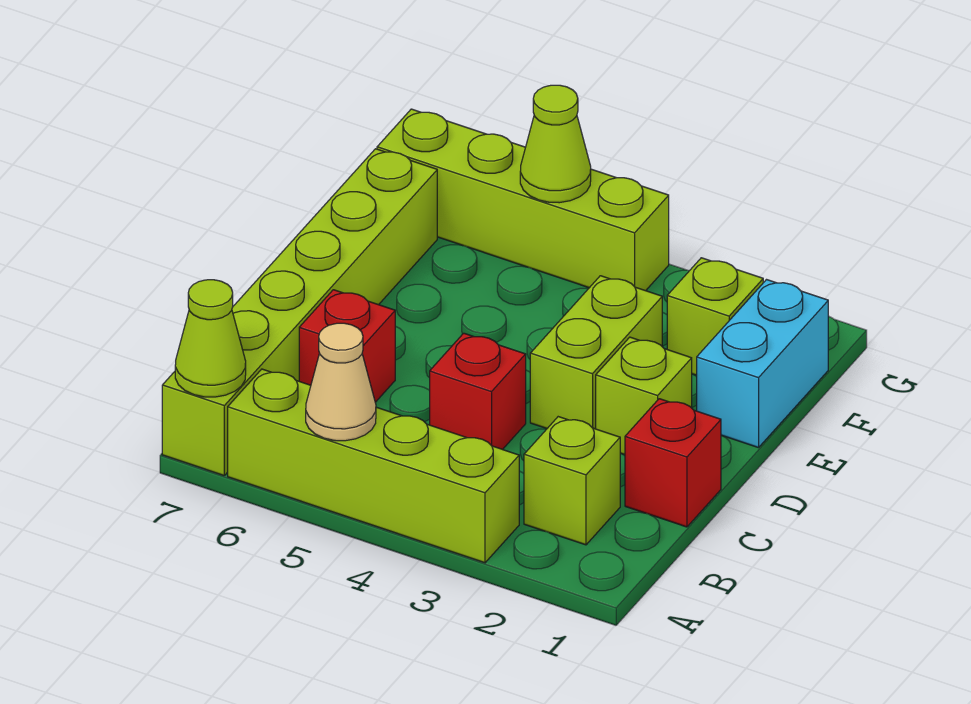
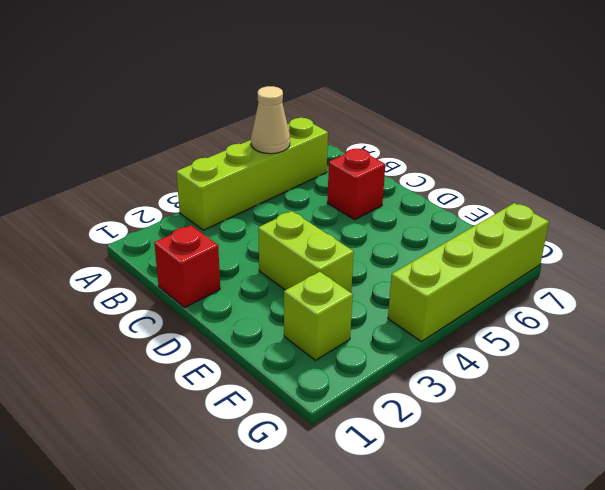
none -> lime brick A7:F7 level 1
none -> lime brick B2 level 1
none -> red brick C4 level 1

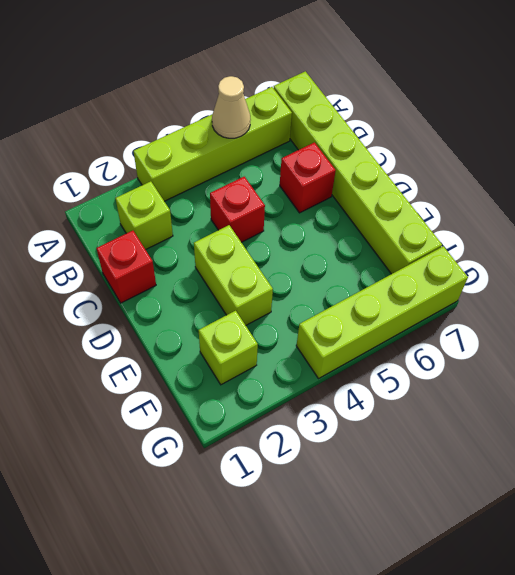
none -> lime brick D2 level 1
none -> cyan brick E1:F1 level 1
none -> lime cone A7 level 2

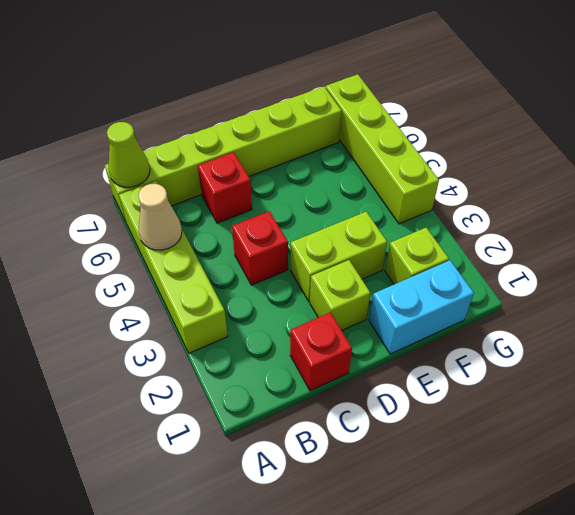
none -> lime brick B2 level 1
none -> lime cone G5 level 2

